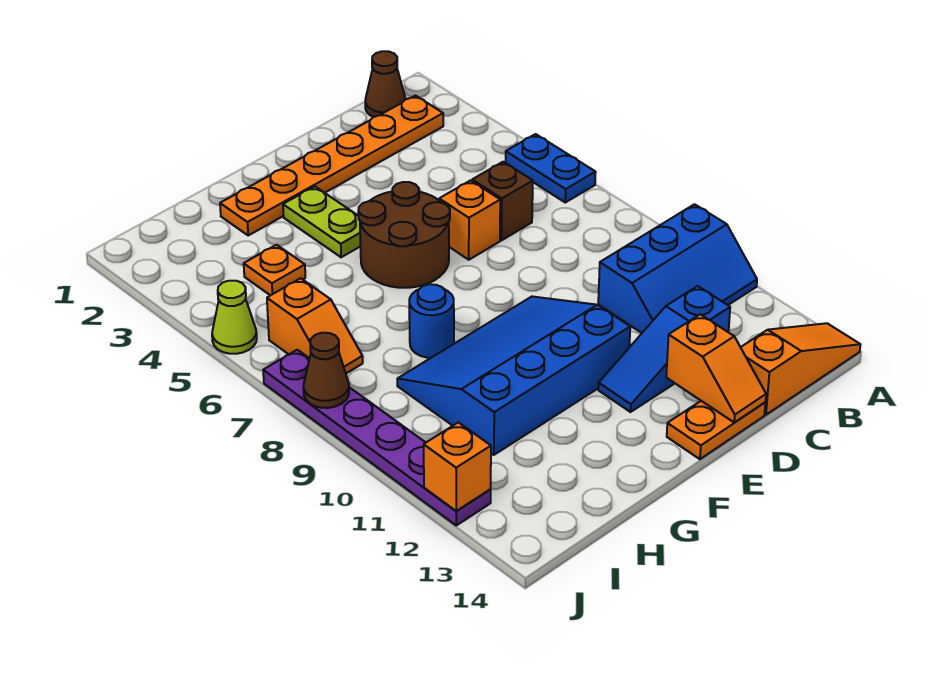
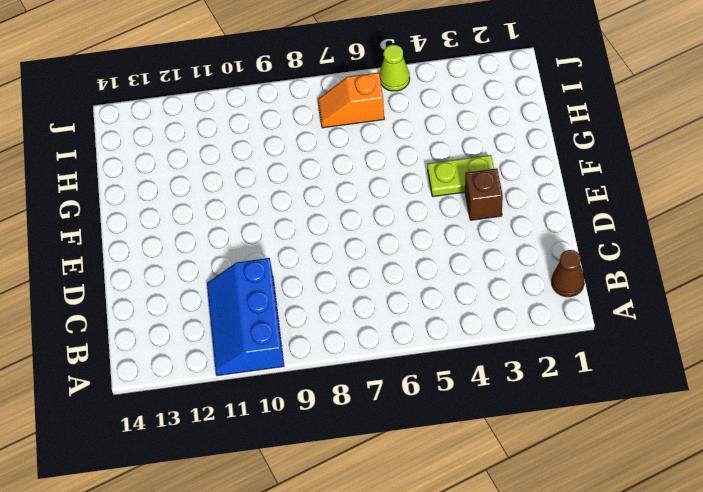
brown brick E3 level 1 -> brown brick C6 level 1
none -> blue plate A5:A6 level 1
none -> orange slope A14:C14 level 1 top C
none -> orange plate B2:G2 level 1

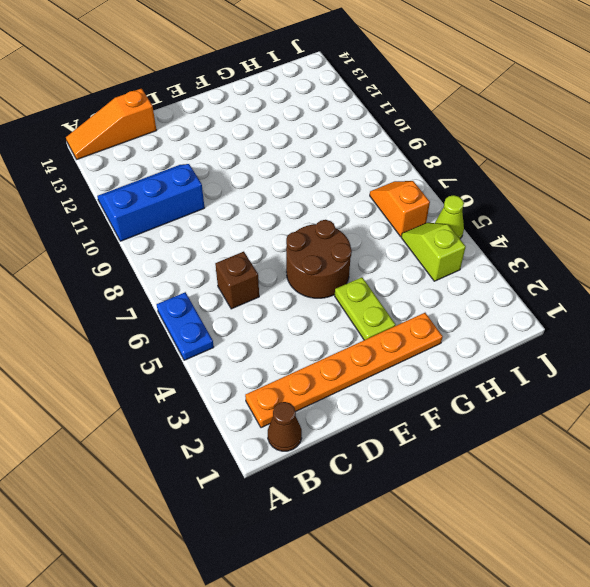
lime slope I4:I5 level 1 top 4 -> none
none -> blue slope C12:E12 level 1 top C
none -> orange brick D6 level 1
none -> orange plate D14:E14 level 1

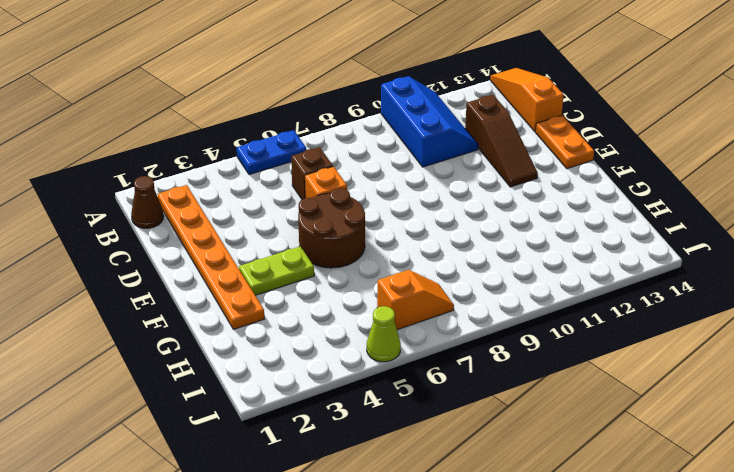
brown slope C12:E12 level 1 top C -> blue slope C12:E12 level 1 top C
none -> blue slope E9:H11 level 1 top 11
none -> blue round brick G8 level 1
none -> orange plate H4 level 1

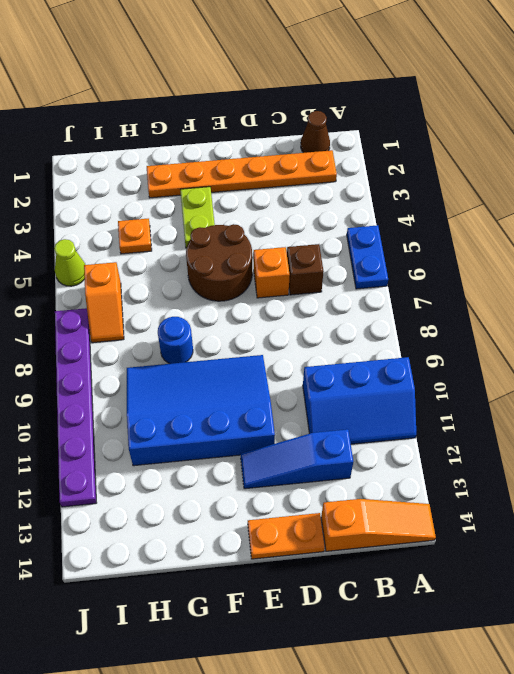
none -> orange slope D13:D14 level 2 top 13
none -> brown cone J8 level 2
none -> orange brick J12 level 2

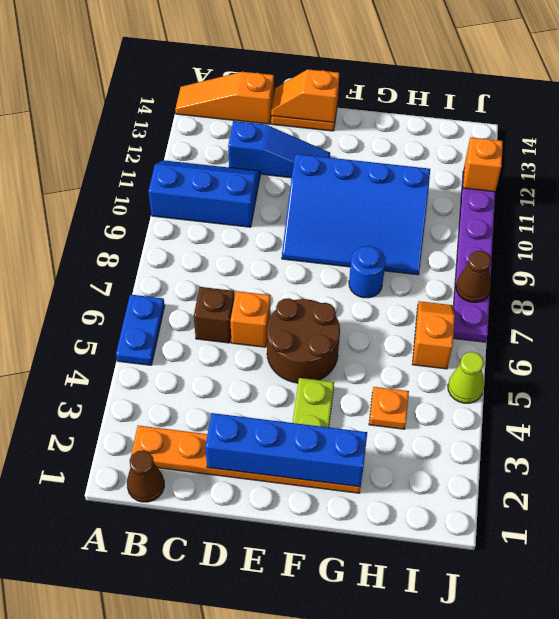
blue brick D2:G2 level 2 -> none
orange slope D14:E14 level 2 top E -> orange slope D13:D14 level 2 top 13

